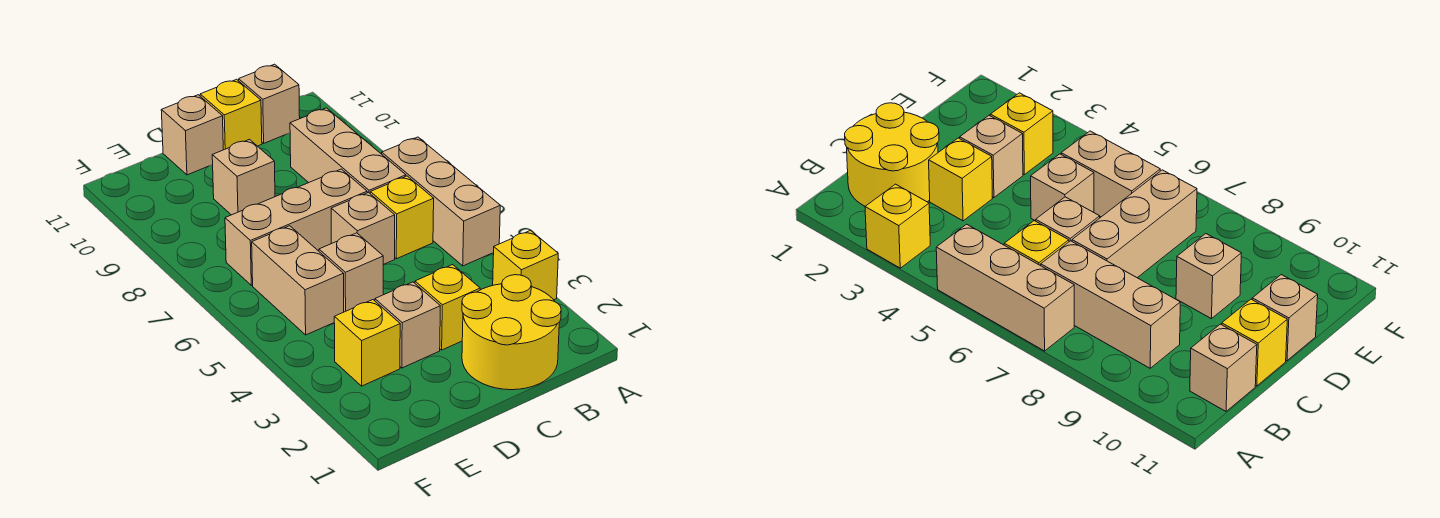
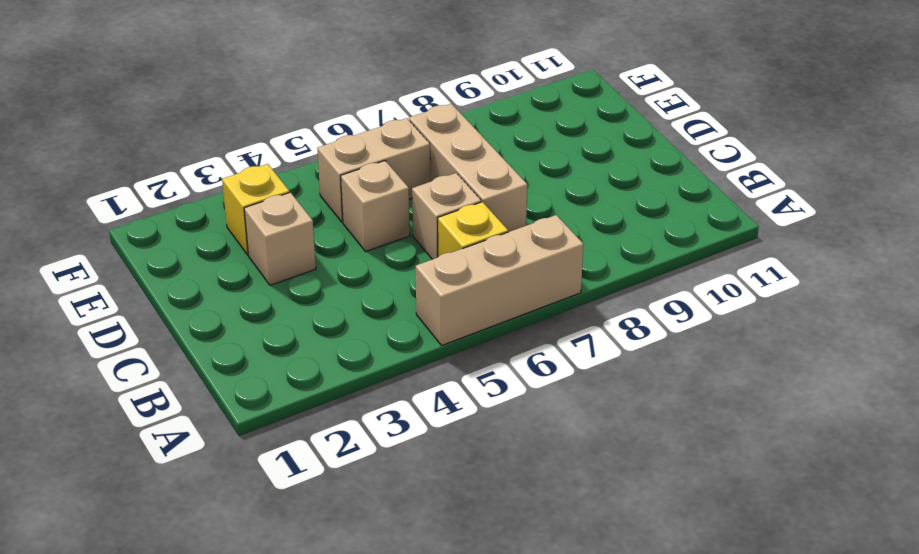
none -> yellow brick A3 level 1
none -> yellow round brick B1:C2 level 1
none -> tan brick B7:B9 level 1

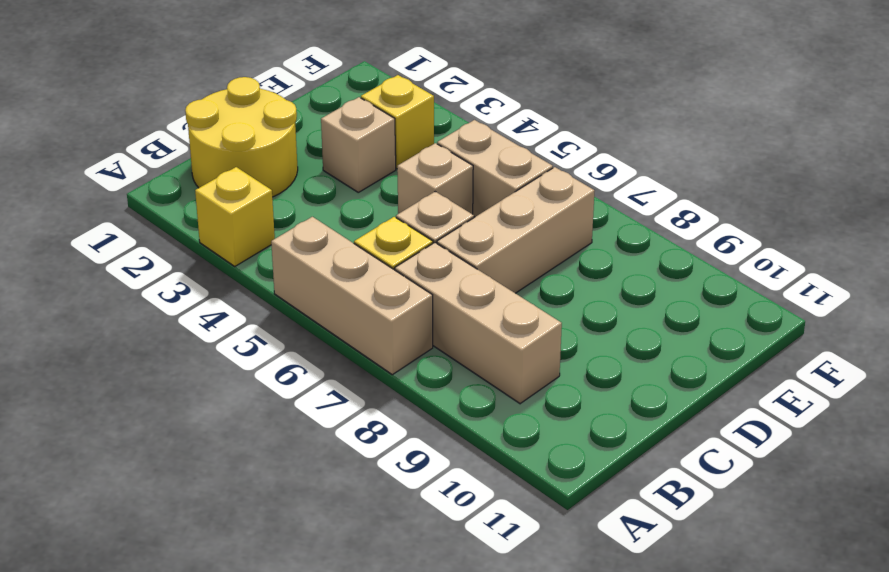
none -> tan brick B11 level 1
none -> yellow brick C3 level 1
none -> yellow brick C11 level 1

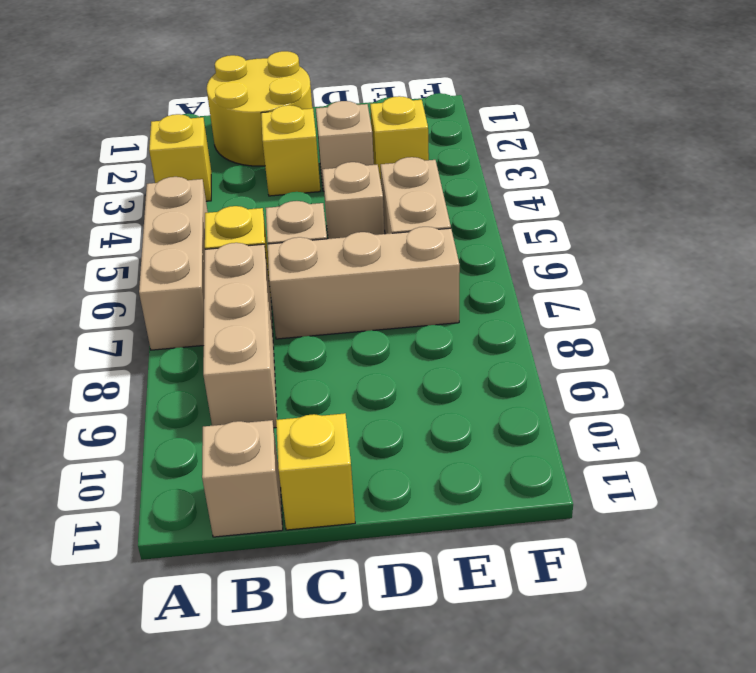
none -> tan brick D9 level 1
none -> tan brick D11 level 1

